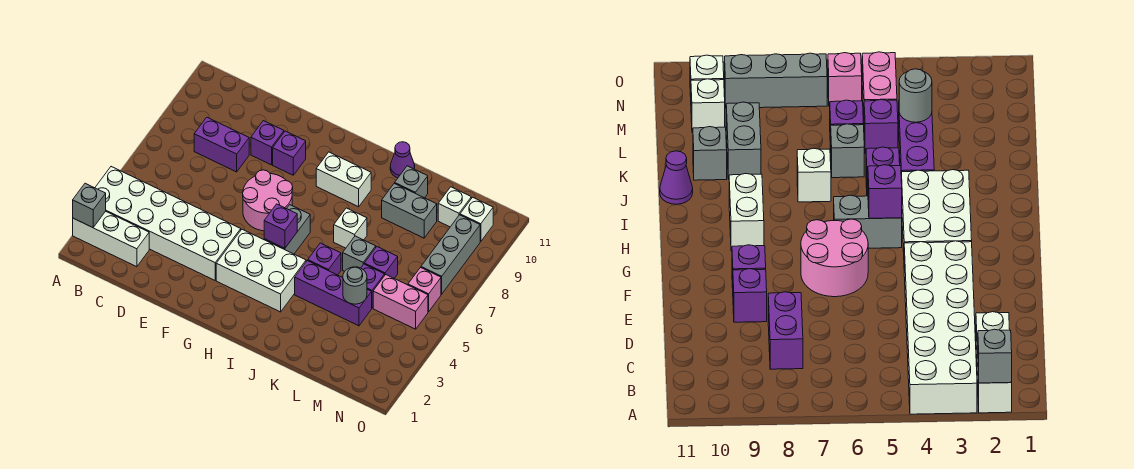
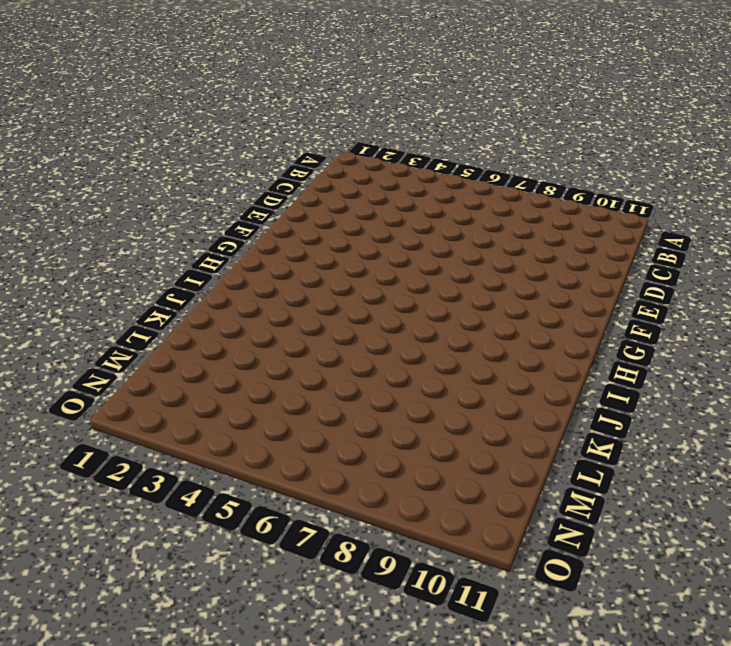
none -> white brick A2:C2 level 1
none -> white brick A3:F4 level 1
none -> purple brick C8:D8 level 1

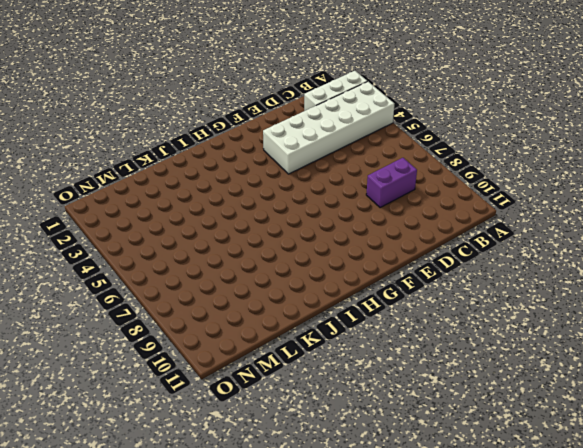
none -> purple brick E9 level 1
none -> pink round brick F6:G7 level 1
none -> purple brick F9 level 1

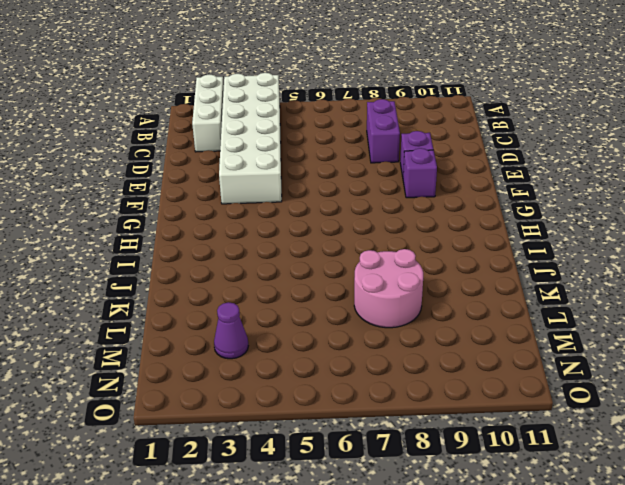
pink round brick K7:L8 level 1 -> pink round brick F6:G7 level 1
purple cone M3 level 1 -> purple cone J11 level 1
none -> white brick G3:I4 level 1
none -> grey brick H5:H6 level 1
none -> white brick H9:I9 level 1

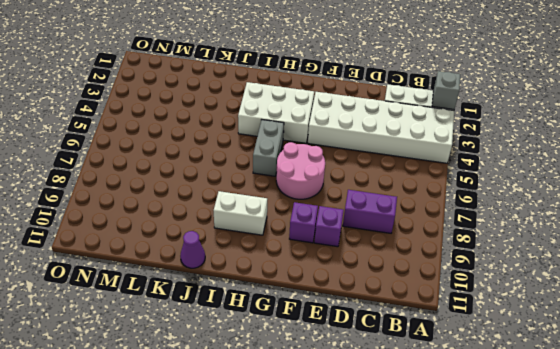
none -> purple brick J4:L4 level 1
none -> purple brick J5 level 1
none -> white brick J7 level 1

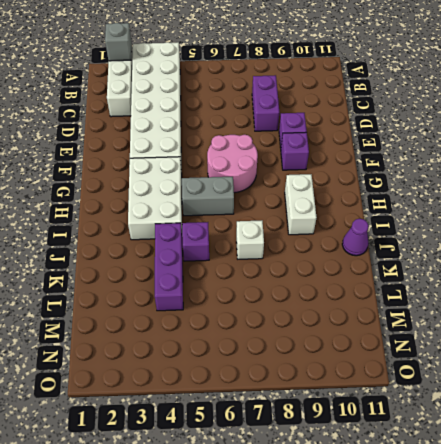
none -> grey brick K6 level 1
none -> grey brick K9:L9 level 1
none -> grey brick K10 level 1

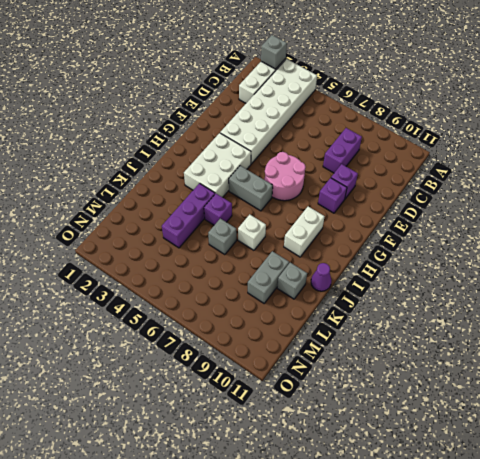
none -> purple brick L5 level 1
none -> purple brick L6 level 1
none -> pink brick M5:N5 level 1

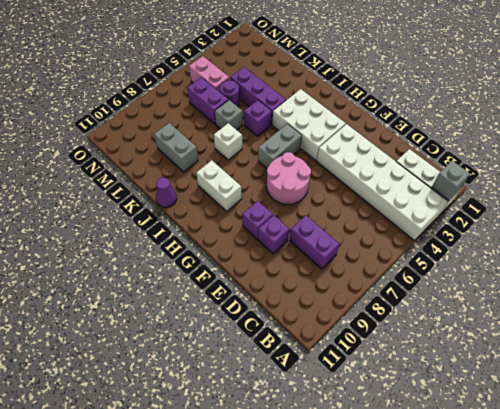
purple round brick L5 level 1 -> purple brick L5 level 1
purple brick L6:M6 level 1 -> purple brick L6 level 1
none -> grey brick K10 level 1
none -> white brick M10 level 1
none -> pink brick N6 level 1

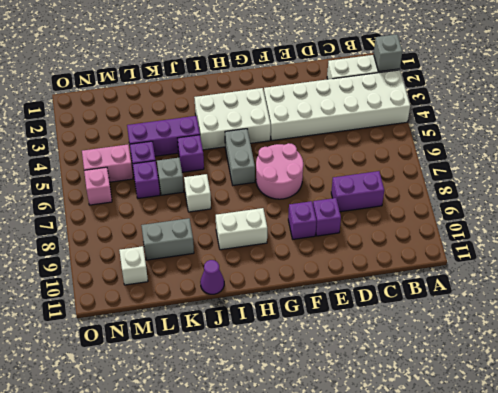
none -> grey brick K10 level 1
none -> grey brick N7:N9 level 1
none -> white brick N10 level 1

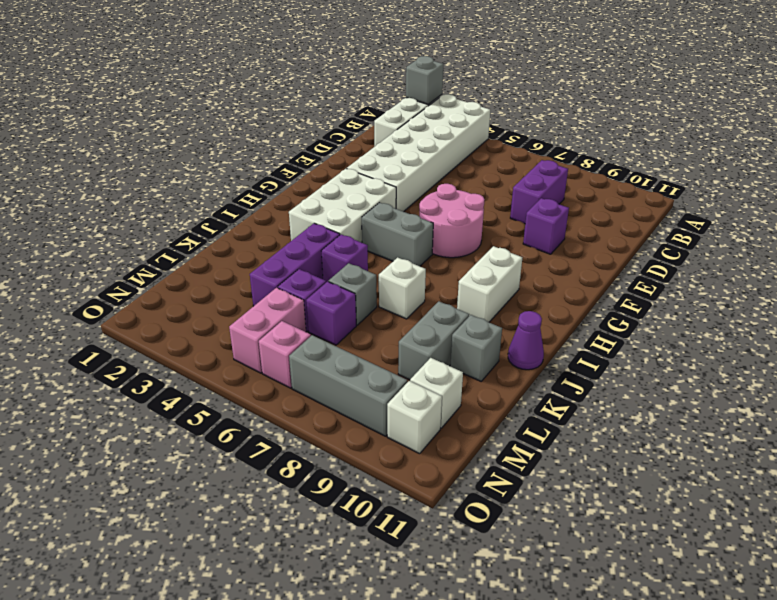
none -> purple brick F9 level 1
none -> purple brick H5 level 2
none -> grey round brick L4 level 2

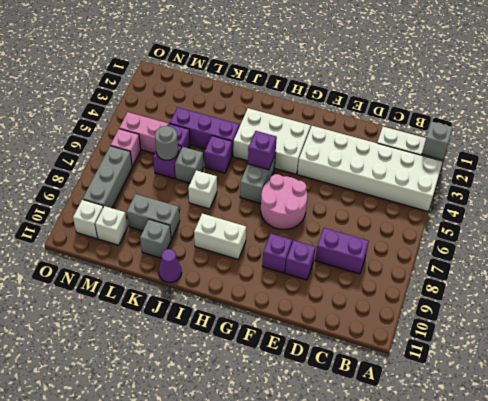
grey round brick L6 level 2 -> grey round brick L4 level 2

